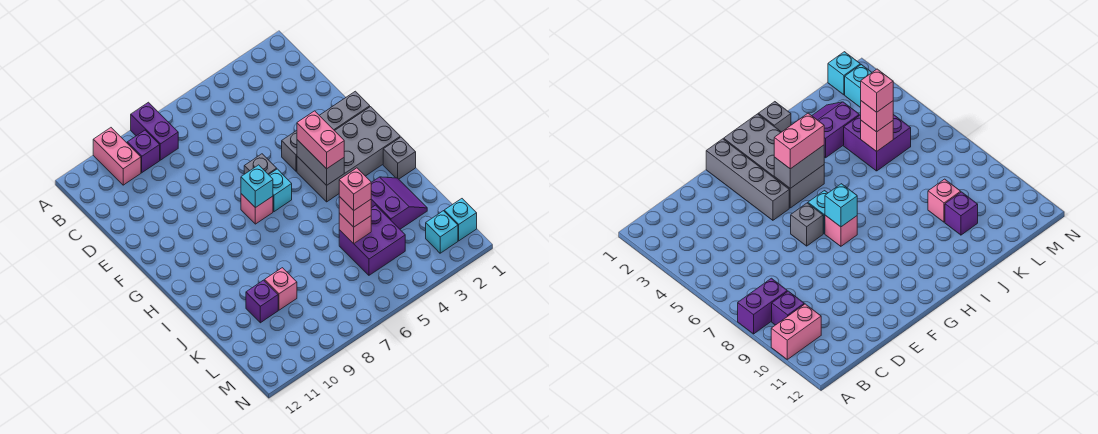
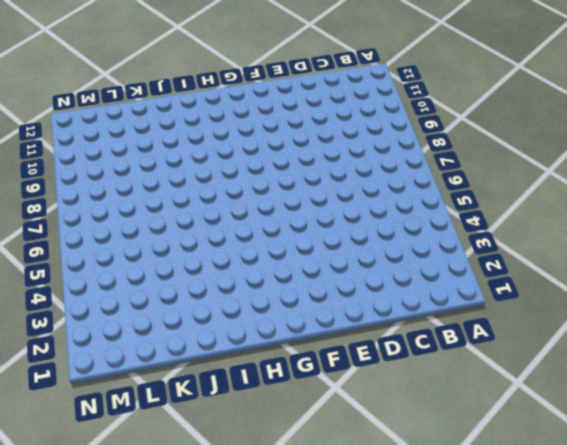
none -> purple brick A8:B8 level 1
none -> pink brick A10:B10 level 1
none -> purple brick B9 level 1

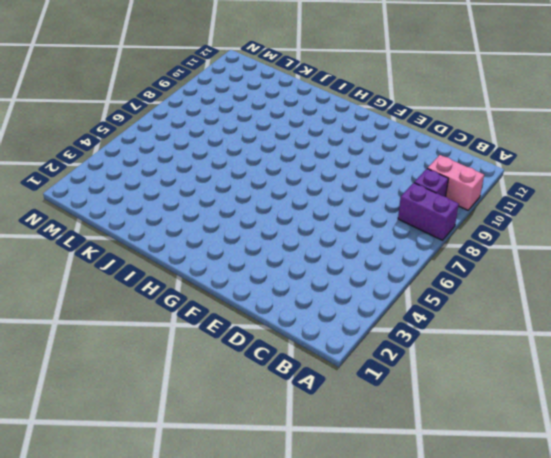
none -> grey brick F1:F4 level 1
none -> grey brick F6 level 1
none -> grey brick G1:H4 level 1

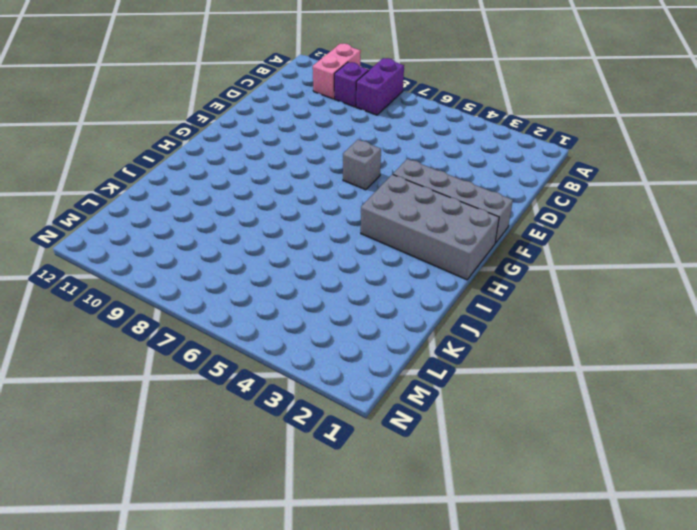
none -> cyan brick G6 level 1
none -> pink brick G7 level 1
none -> grey brick I1 level 1

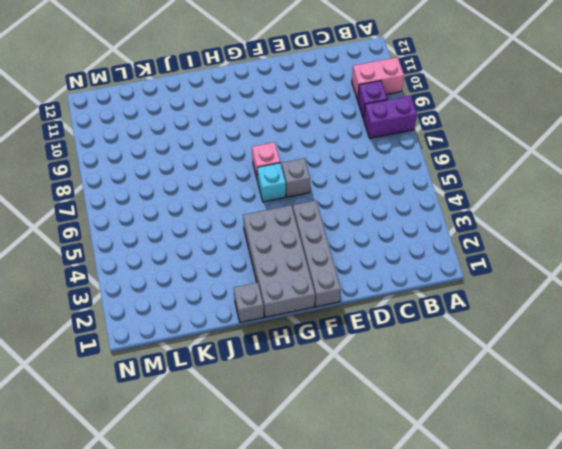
none -> purple slope J2:K3 level 1 top 3
none -> purple brick K4:L5 level 1
none -> pink brick K9 level 1

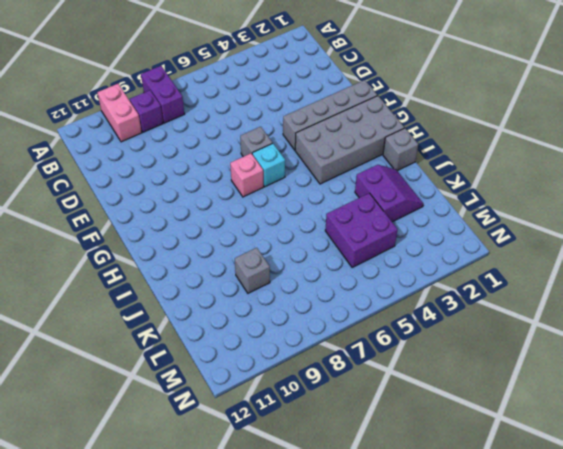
grey brick K9 level 1 -> pink brick K9 level 1
none -> purple brick K10 level 1
none -> cyan brick M1 level 1
none -> cyan brick M2 level 1

